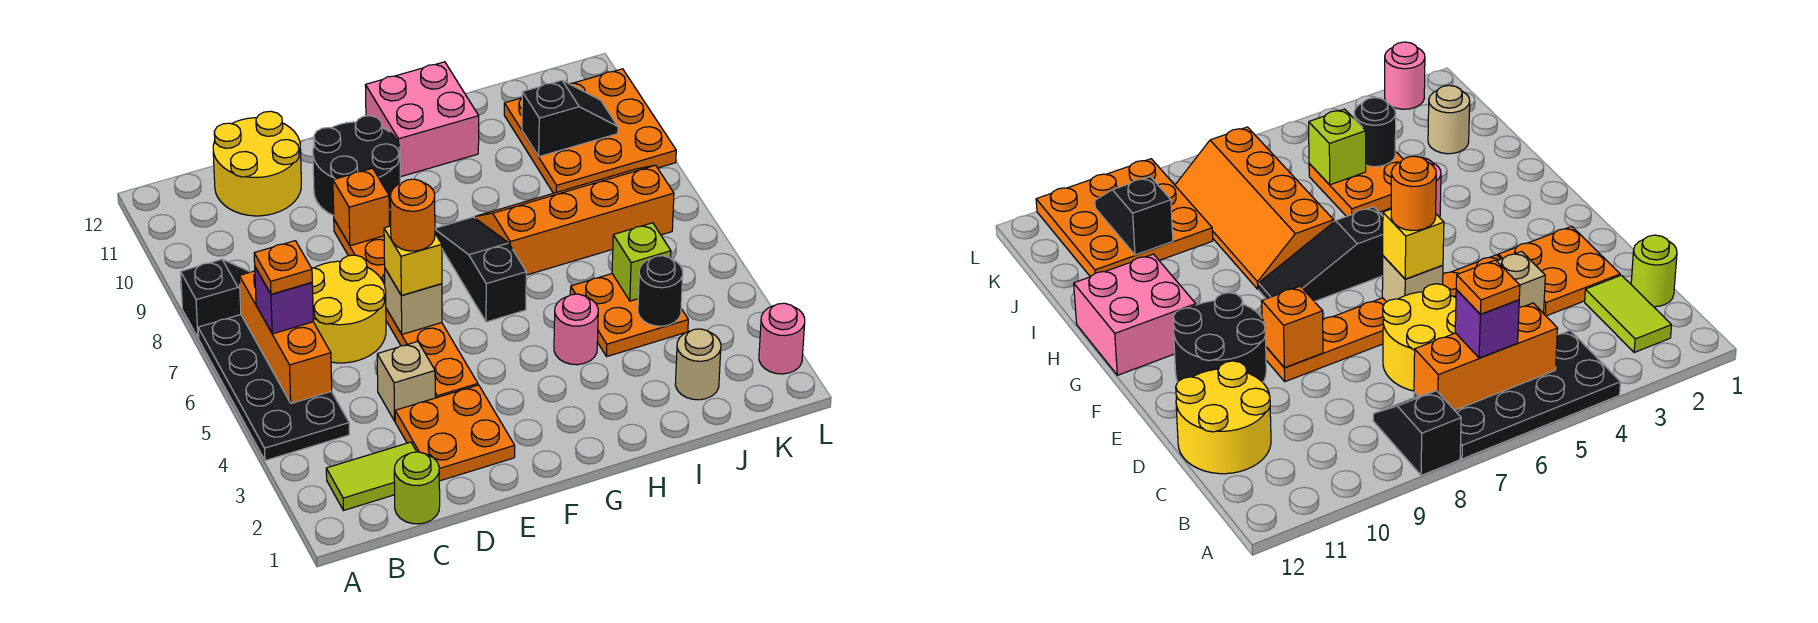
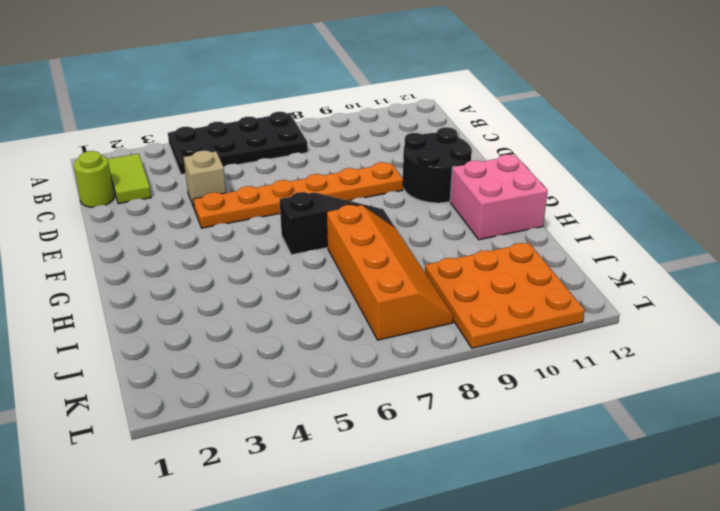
none -> black slope A8:B8 level 1 top A
none -> yellow round brick C6:D7 level 1
none -> yellow round brick C11:D12 level 1

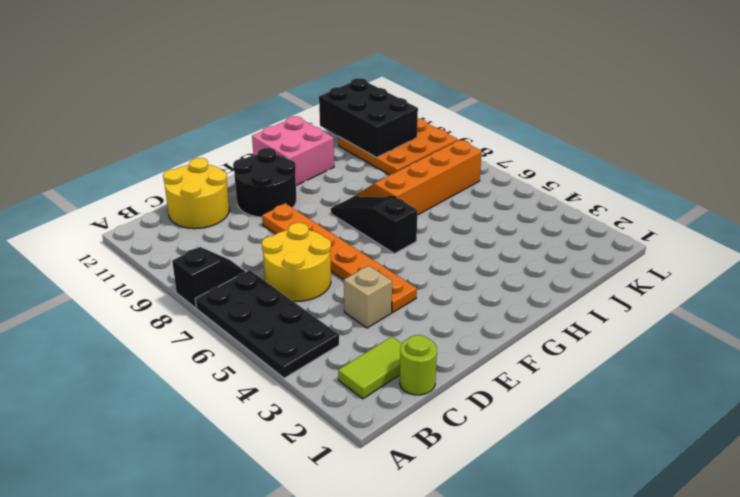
black brick J10:K12 level 2 -> black slope J10:K10 level 2 top J
none -> orange plate D2:E3 level 1
none -> pink round brick H4 level 1
none -> orange plate I4:J5 level 1

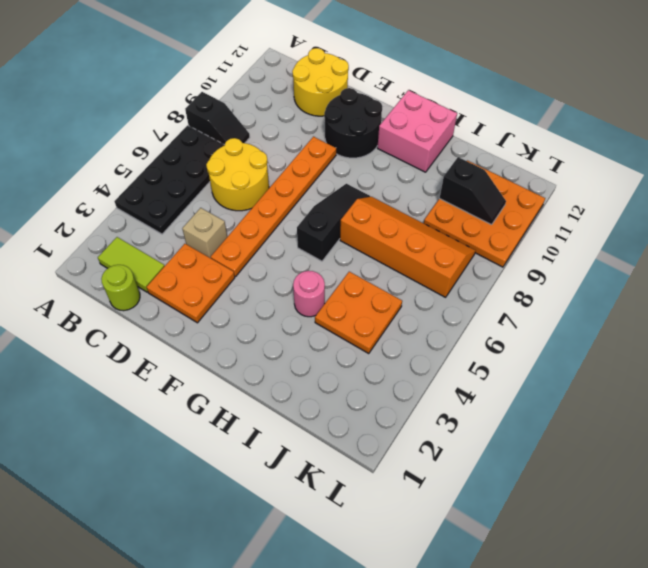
none -> tan round brick J2 level 1
none -> pink round brick L2 level 1
none -> orange brick B5:B7 level 2

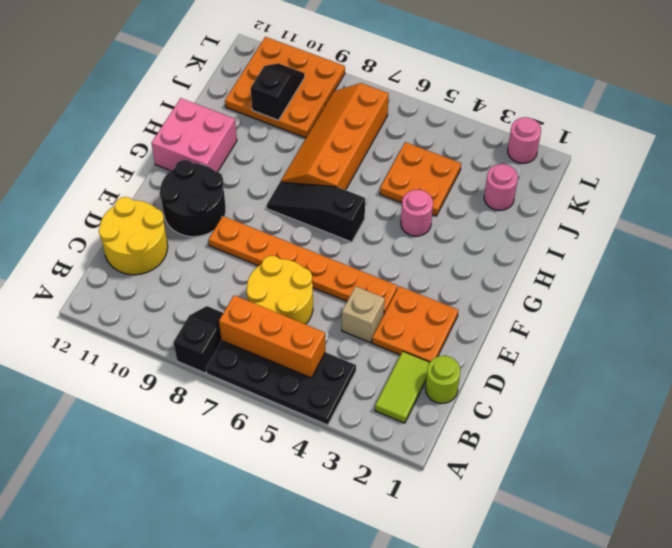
pink round brick J2 level 1 -> tan round brick J2 level 1
none -> tan brick E6 level 2
none -> orange brick E9 level 2
none -> black round brick J4 level 2

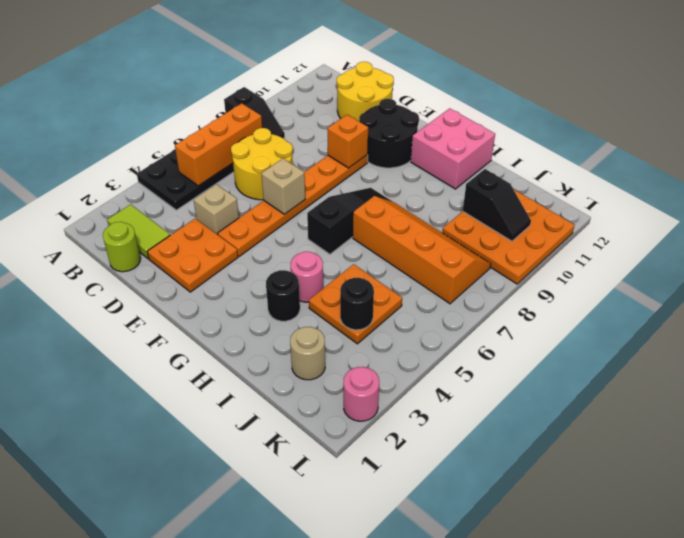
black round brick H3 level 1 -> none
none -> lime brick J5 level 2
none -> purple brick B6 level 3
none -> yellow brick E6 level 3

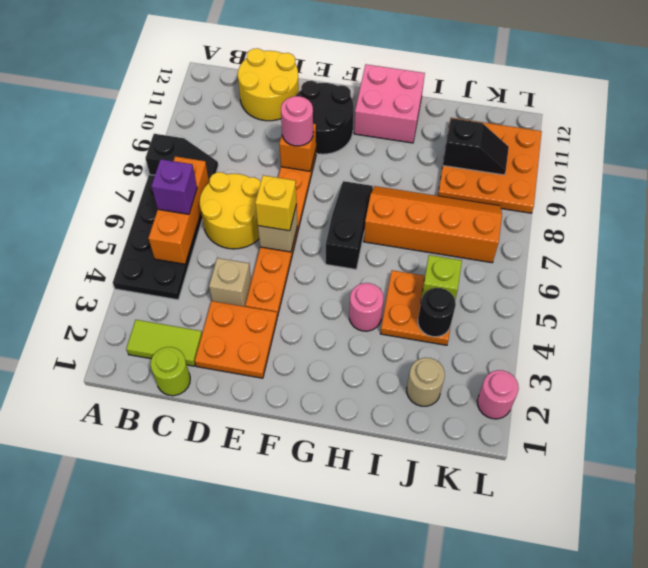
pink round brick E9 level 3 -> none
none -> orange plate B6 level 4
none -> orange round brick E6 level 4

